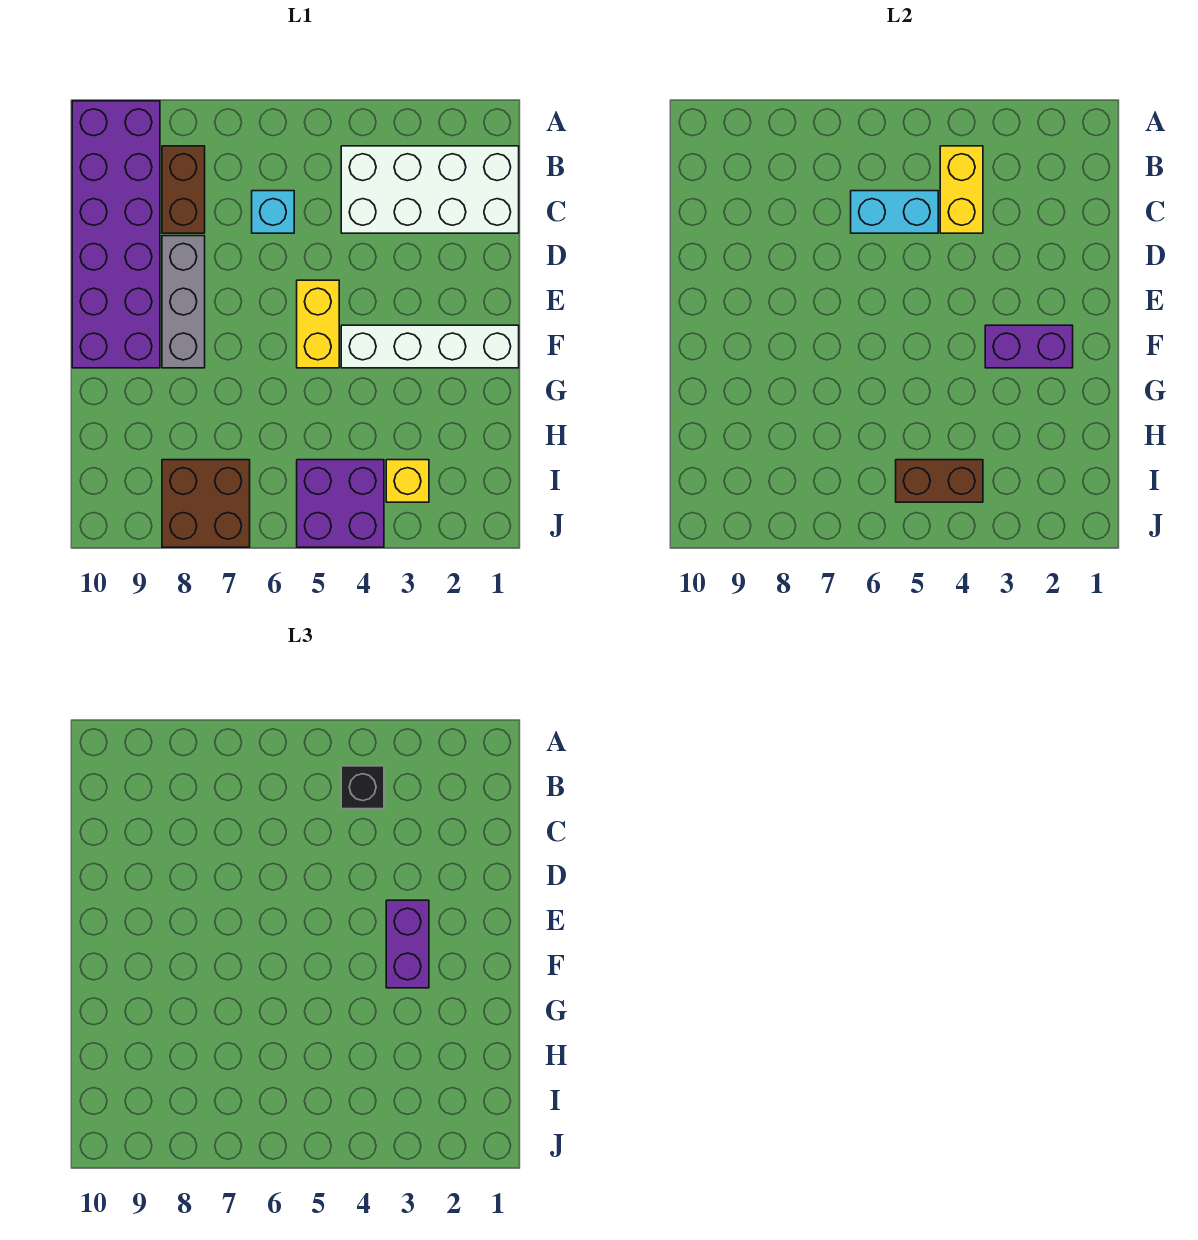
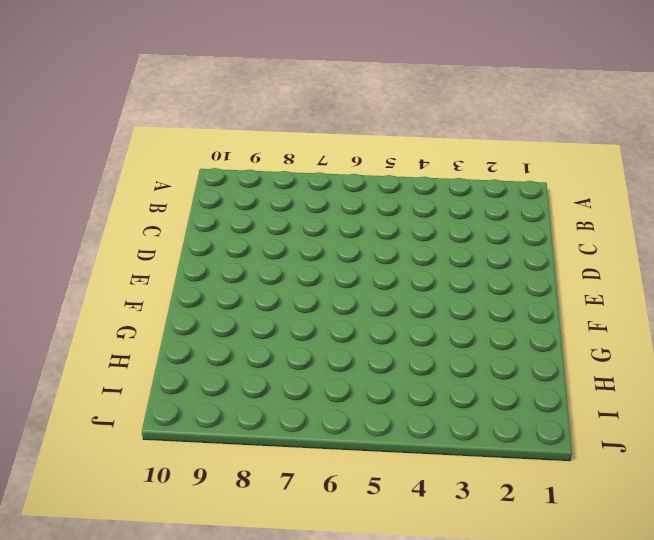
none -> purple brick A9:F10 level 1
none -> white brick B1:C4 level 1
none -> brown brick B8:C8 level 1

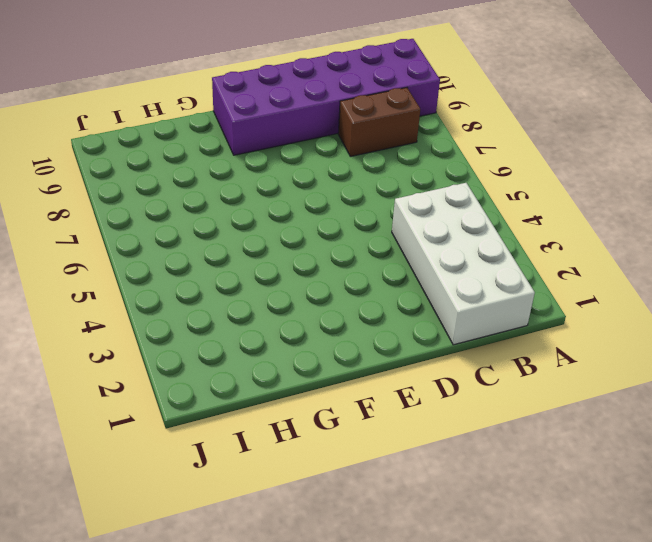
none -> cyan brick C6 level 1
none -> grey brick D8:F8 level 1
none -> yellow brick E5:F5 level 1

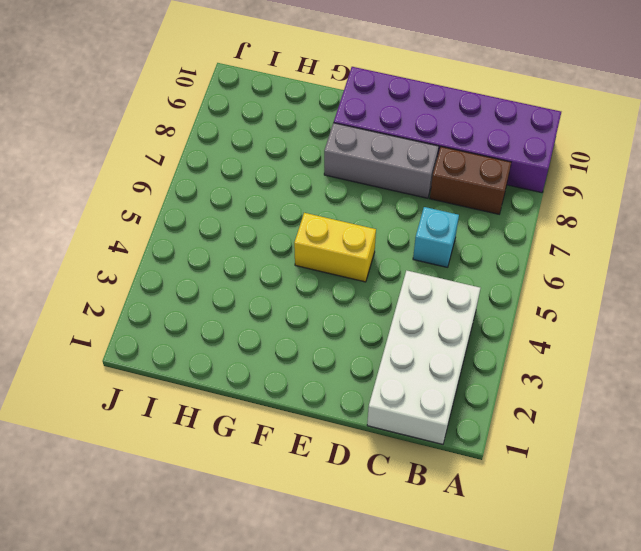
none -> white brick F1:F4 level 1
none -> yellow brick I3 level 1
none -> purple brick I4:J5 level 1

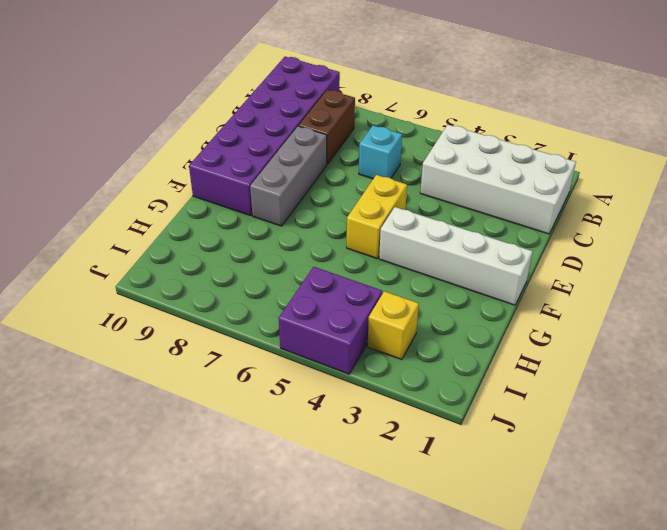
none -> brown brick I7:J8 level 1
none -> yellow brick B4:C4 level 2
none -> cyan brick C5:C6 level 2

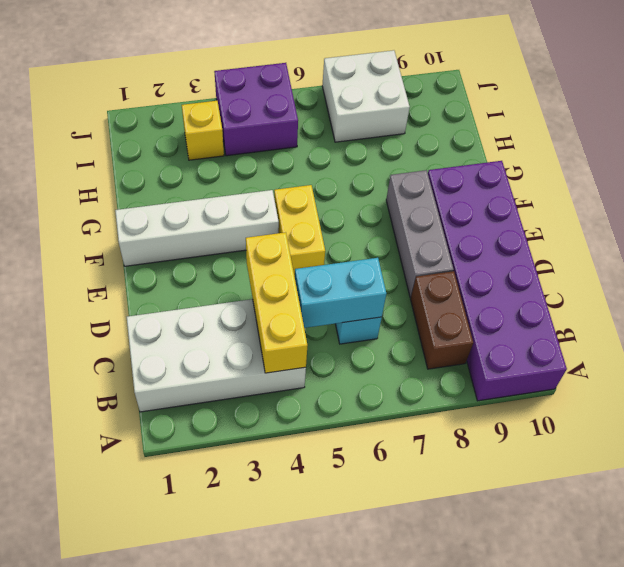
yellow brick B4:D4 level 2 -> yellow brick B4:C4 level 2
white brick I7:J8 level 1 -> brown brick I7:J8 level 1
none -> purple brick F2:F3 level 2
none -> brown brick I4:I5 level 2
none -> black brick B4 level 3

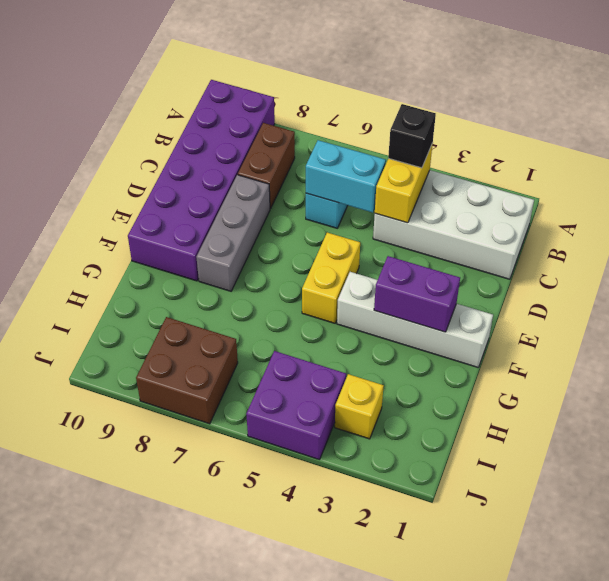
none -> brown brick I4:I5 level 2
none -> purple brick E3:F3 level 3

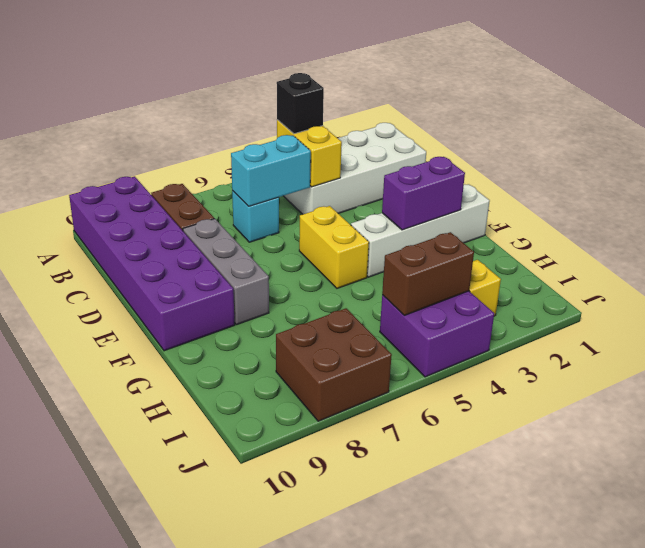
none -> purple brick E3:F3 level 3

